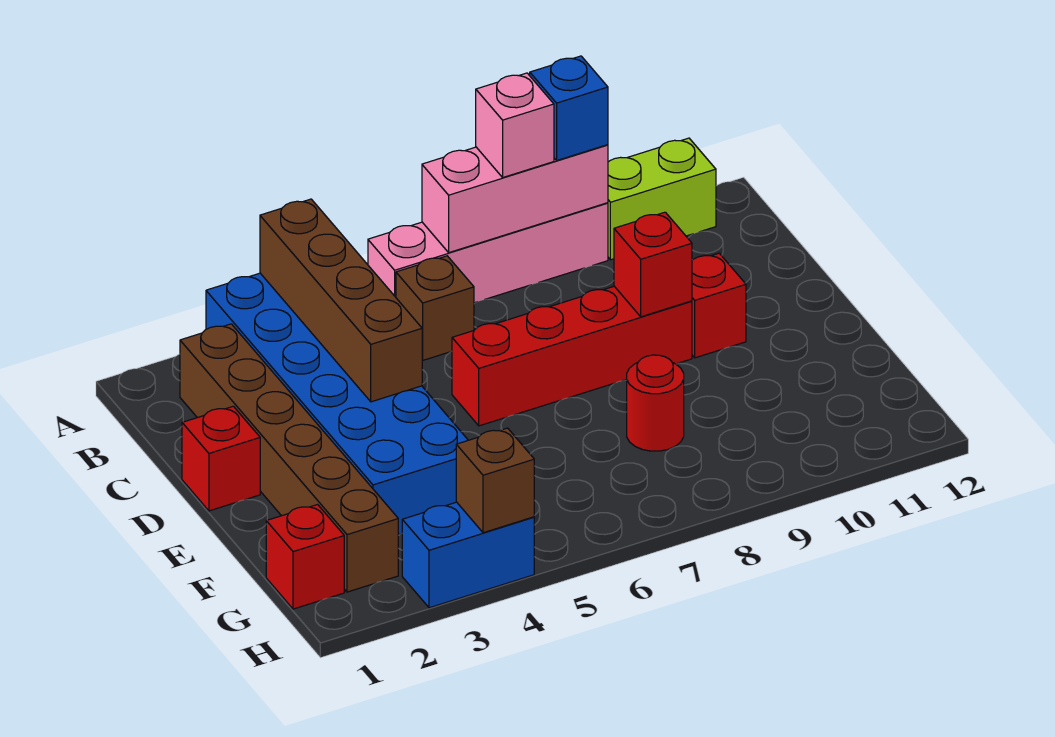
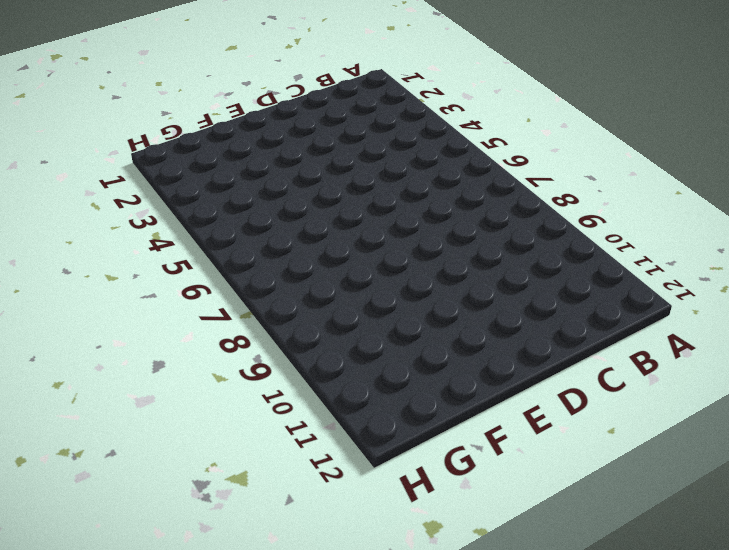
none -> blue brick A3:F4 level 1
none -> pink brick A6:A9 level 1
none -> lime brick A10:A11 level 1

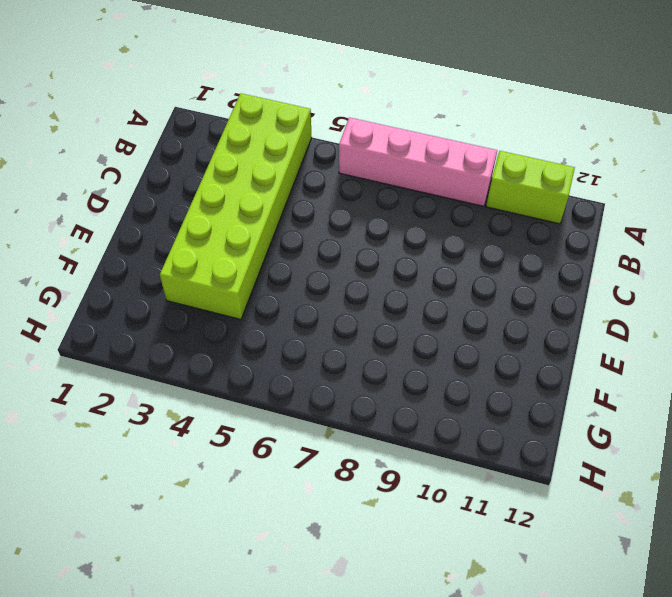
lime brick A3:F4 level 1 -> blue brick A3:F4 level 1
none -> brown brick B2:G2 level 1
none -> brown brick B6 level 1
none -> red brick D1 level 1

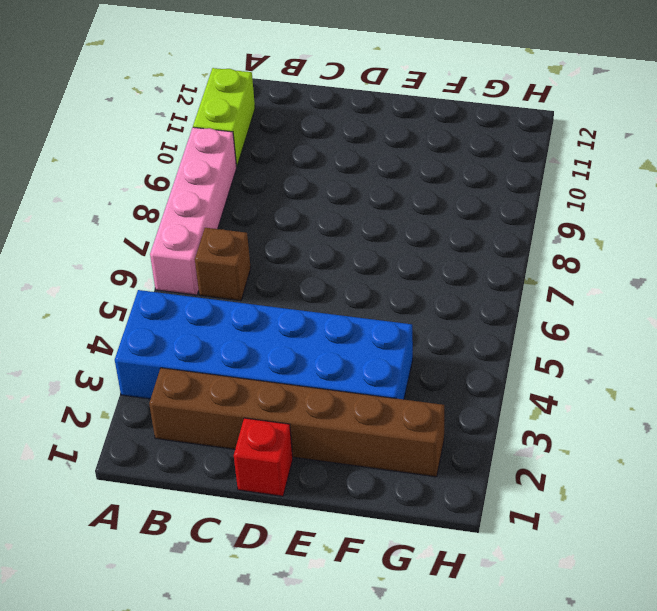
none -> red brick D6:D9 level 1
none -> red brick D10 level 1
none -> red round brick F8 level 1

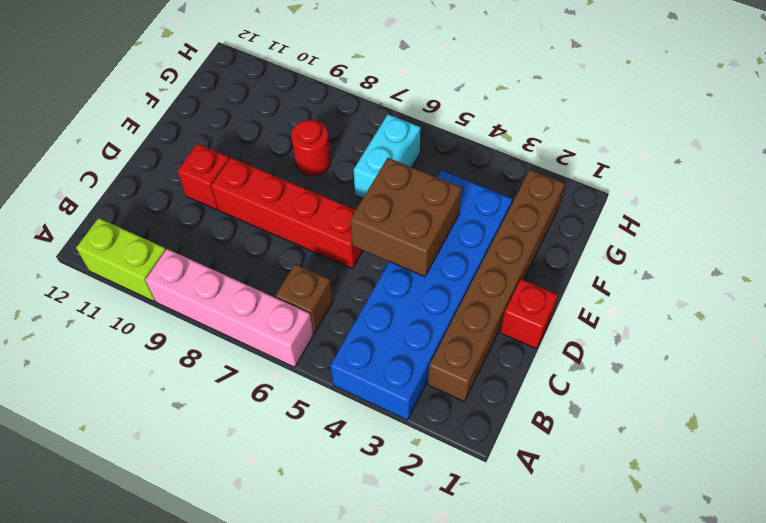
brown brick D4:E5 level 2 -> brown brick A4:D4 level 2
cyan brick F6:G6 level 1 -> none
none -> red brick G1 level 1
none -> blue brick H3:H4 level 1
none -> pink brick A7:A9 level 2

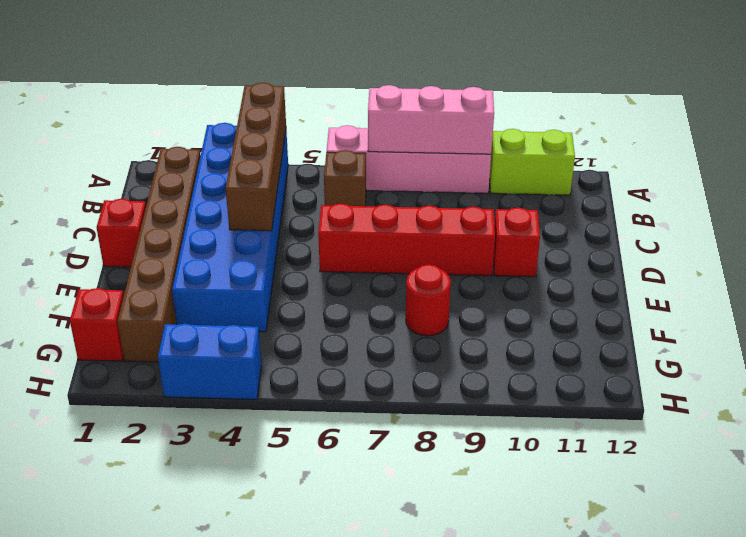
none -> red brick D9 level 2
none -> brown brick H4 level 2
none -> pink brick A8 level 3

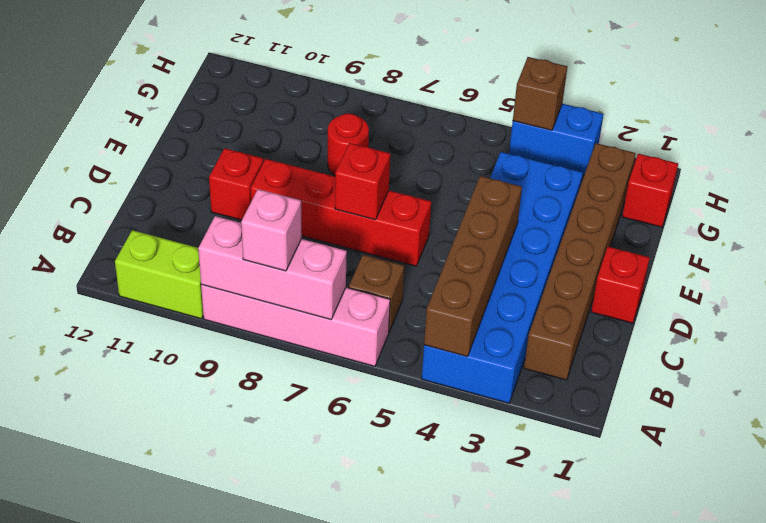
red brick D7 level 2 -> red brick D9 level 2
none -> blue brick A9 level 3

